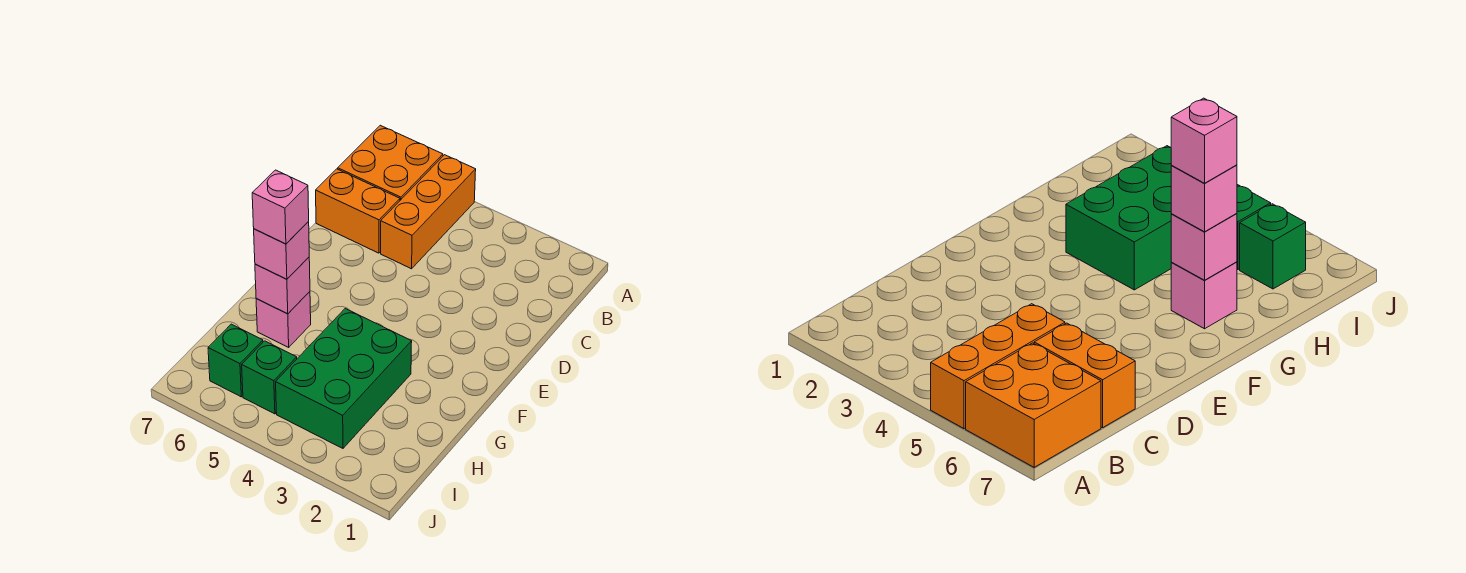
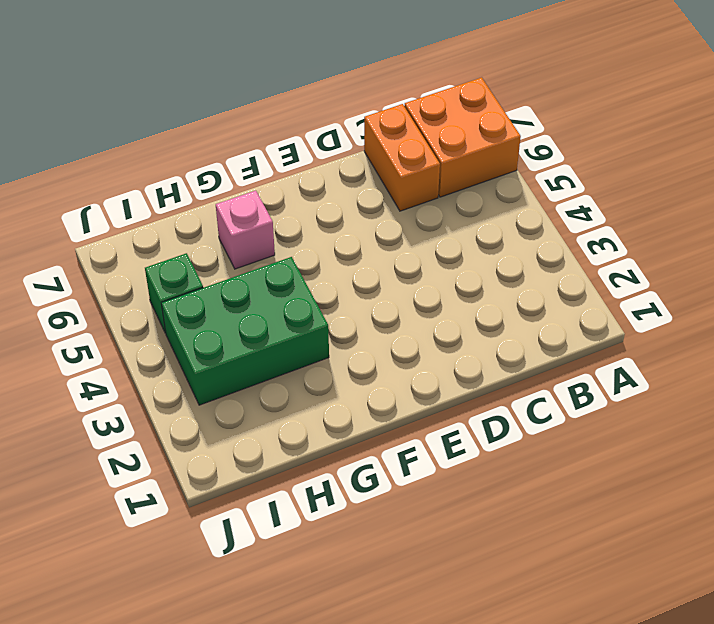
none -> orange brick A5:C5 level 1
none -> green brick I6 level 1

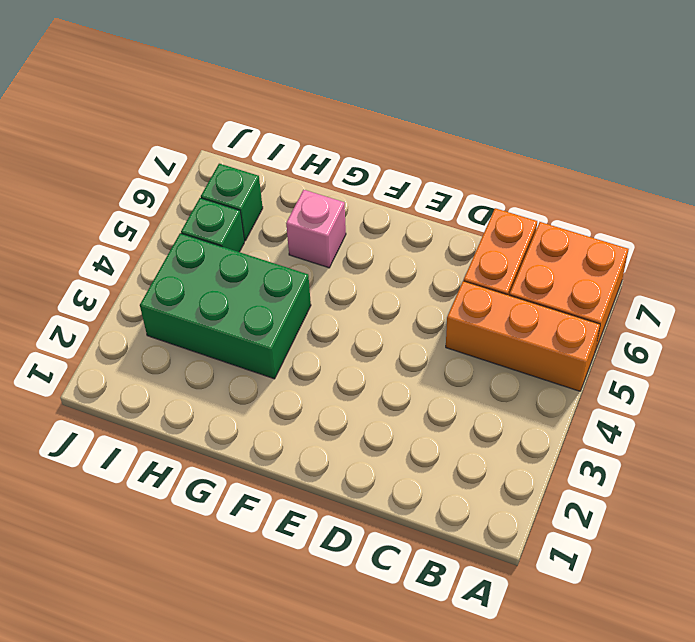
none -> pink brick G6 level 2
none -> pink brick G6 level 3

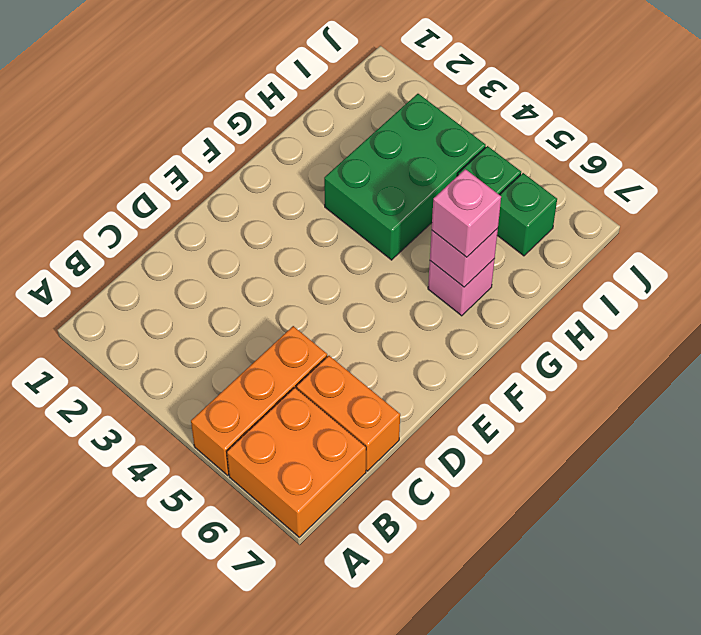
none -> pink brick G6 level 4

